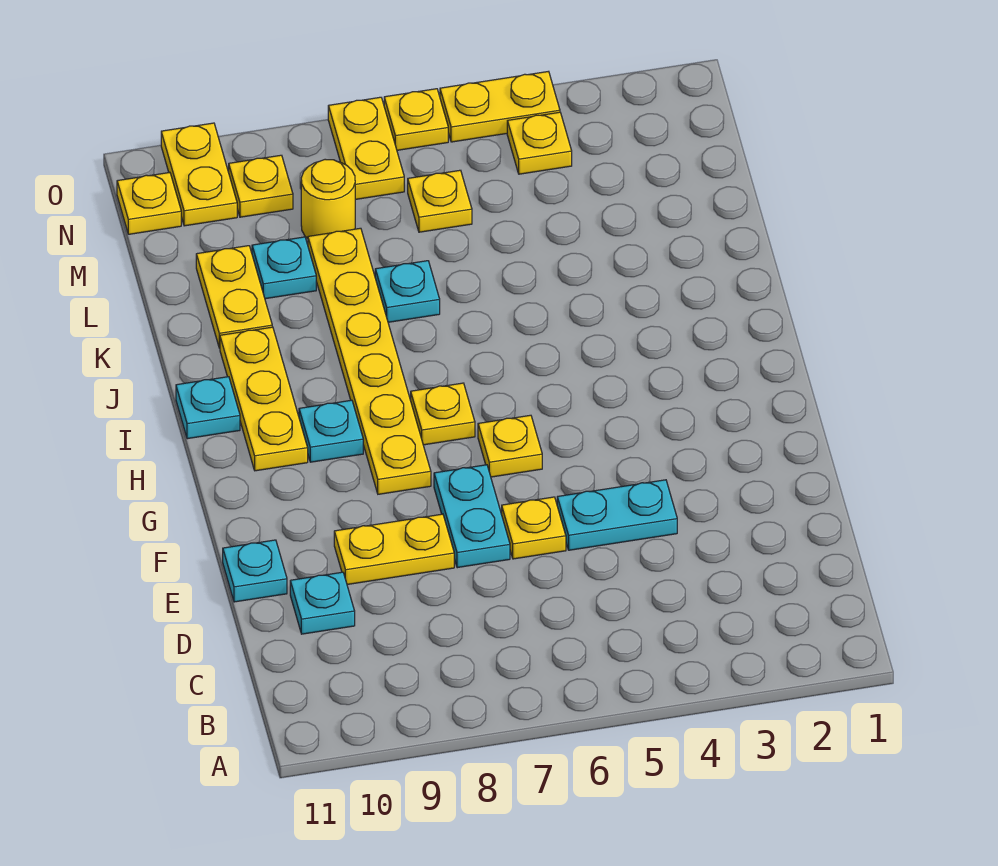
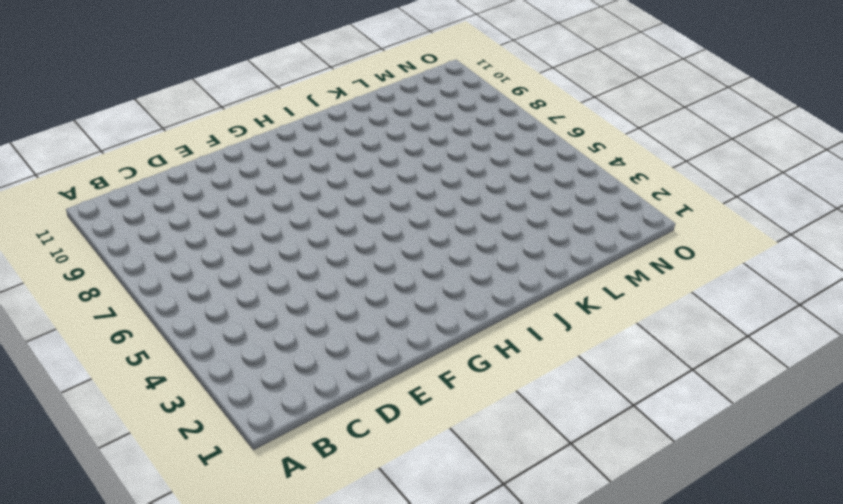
none -> cyan plate D10 level 1
none -> cyan plate E4:E5 level 1
none -> yellow plate E6 level 1

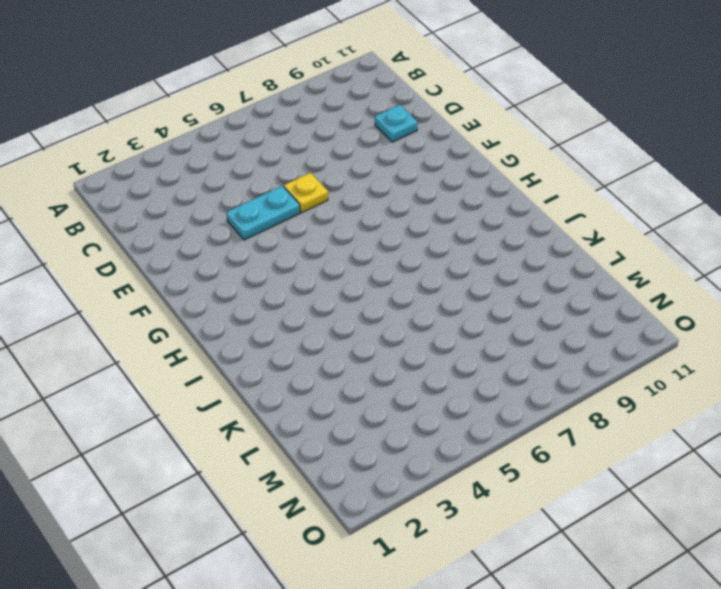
none -> cyan plate E7:F7 level 1
none -> yellow plate E8:E9 level 1
none -> cyan plate E11 level 1

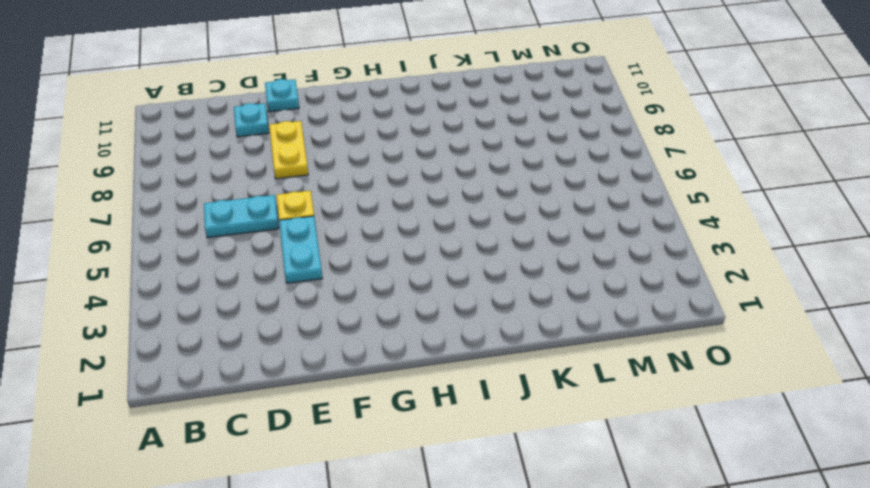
cyan plate C6:D6 level 1 -> cyan plate E7:F7 level 1
none -> yellow plate G6 level 1
none -> yellow plate G8:L8 level 1
none -> yellow plate H7 level 1

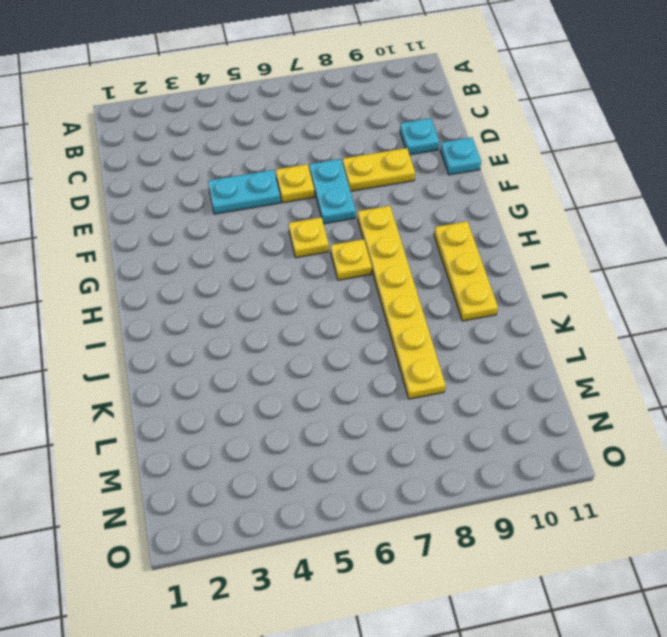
none -> cyan plate H9 level 1
none -> cyan plate I11 level 1
none -> cyan plate K7 level 1

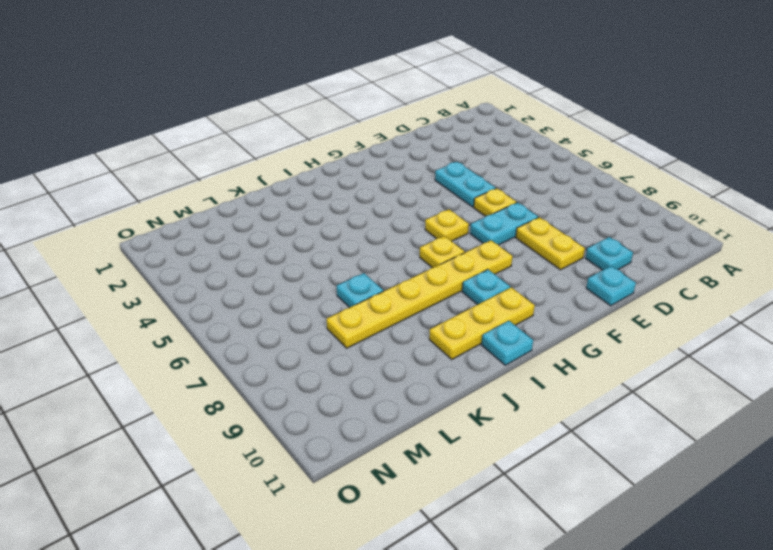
none -> yellow plate K10:L10 level 1
none -> cyan plate L9 level 1
none -> yellow plate M6 level 1

